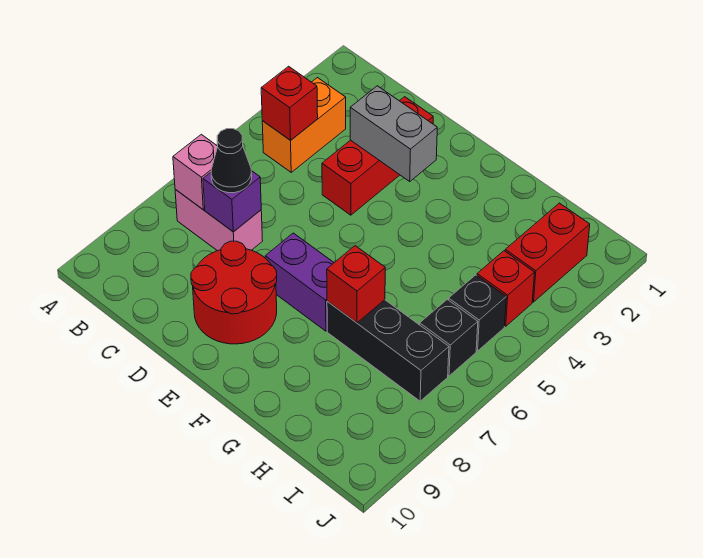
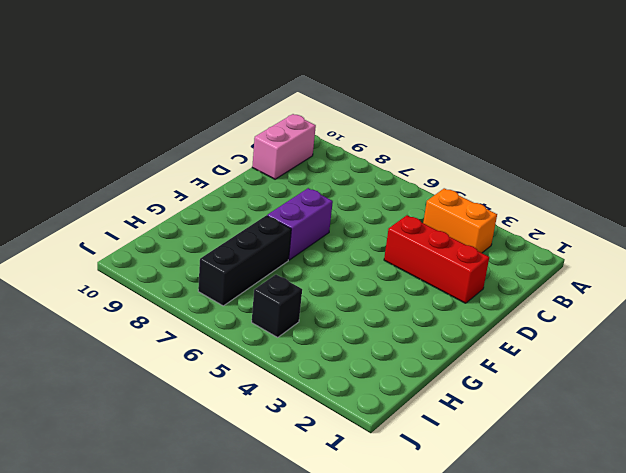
pink brick B10:C10 level 1 -> pink brick B7:C7 level 1
none -> red round brick D8:E9 level 1
none -> red brick I2:I3 level 1
none -> red brick I4 level 1

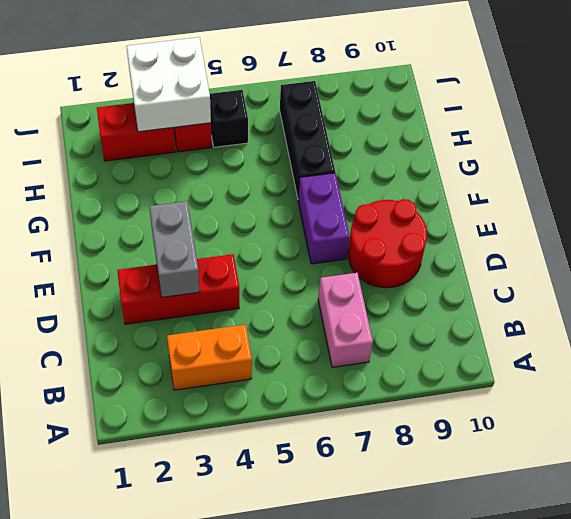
white brick I3:J4 level 2 -> none
none -> black brick I6 level 1
none -> red brick B4 level 2
none -> pink brick B7 level 2

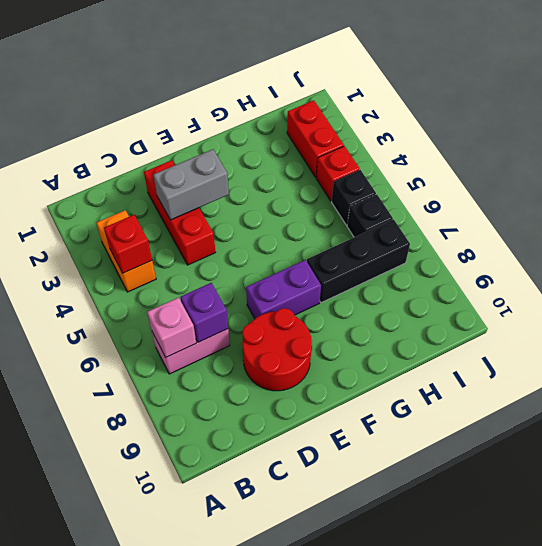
none -> red brick G7 level 2
none -> black cone C7 level 3

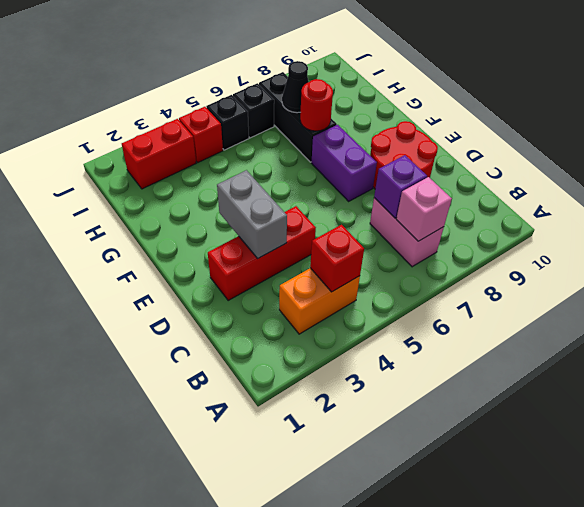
red round brick G7 level 2 -> red brick G7 level 2
black cone H7 level 2 -> black cone C7 level 3

